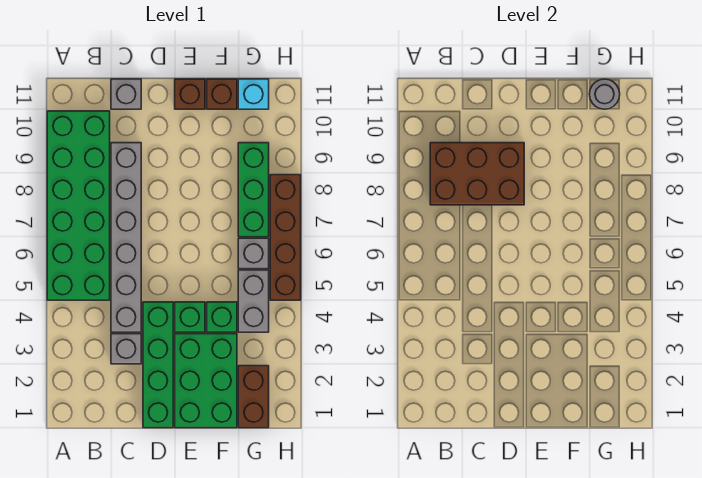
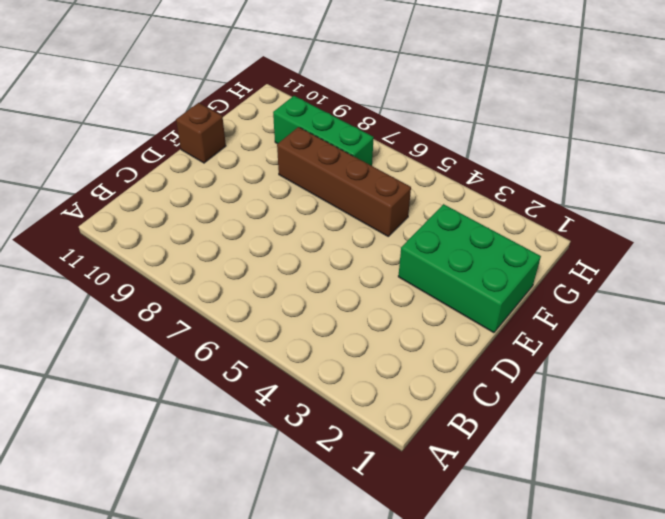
brown brick F5:F8 level 1 -> brown brick H5:H8 level 1
none -> green brick A5:B10 level 1
none -> grey brick C3 level 1
none -> grey brick C4:C9 level 1

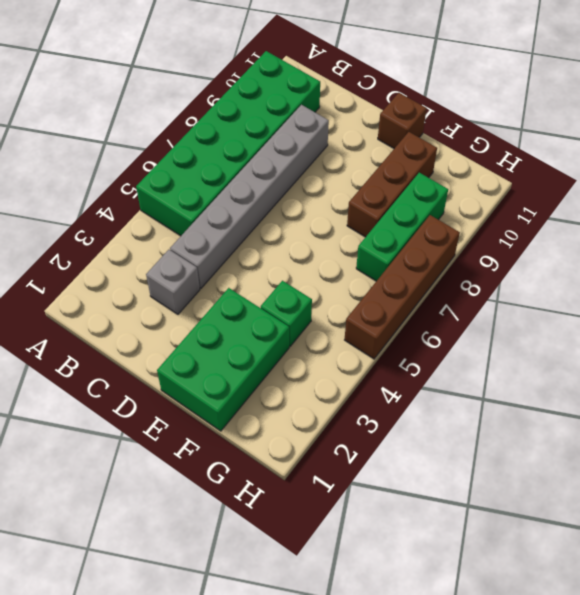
brown brick F8:F10 level 1 -> none
none -> grey brick C11 level 1
none -> green brick D1:D4 level 1
none -> green brick E4 level 1

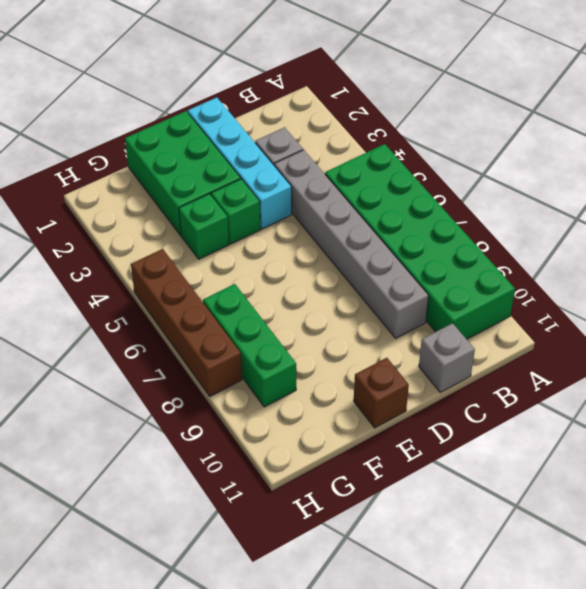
cyan brick D1:D4 level 1 -> green brick D1:D4 level 1
none -> brown brick F11 level 1
none -> brown brick G1:G2 level 1
none -> grey brick G4:G5 level 1

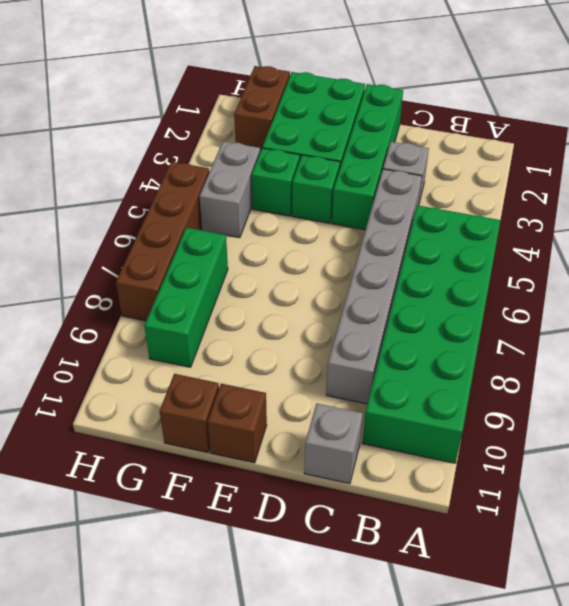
none -> grey brick G6 level 1
none -> cyan brick G11 level 1
none -> brown brick B8:D9 level 2

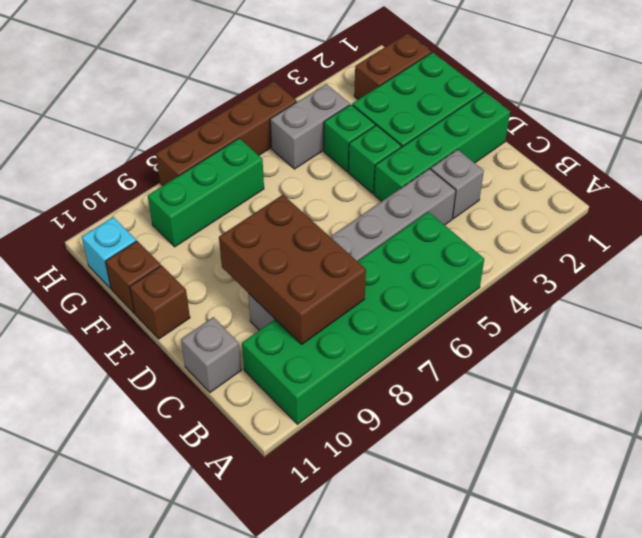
none -> grey brick G6 level 1
none -> grey round brick G11 level 2

